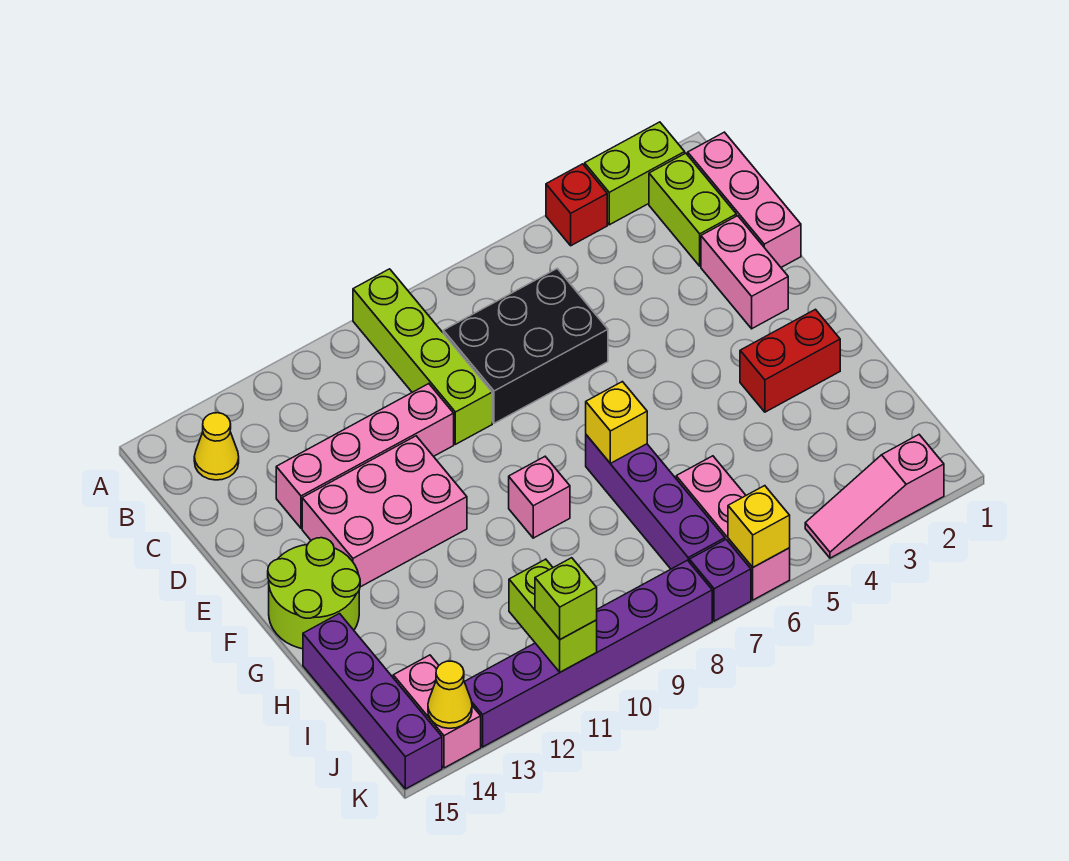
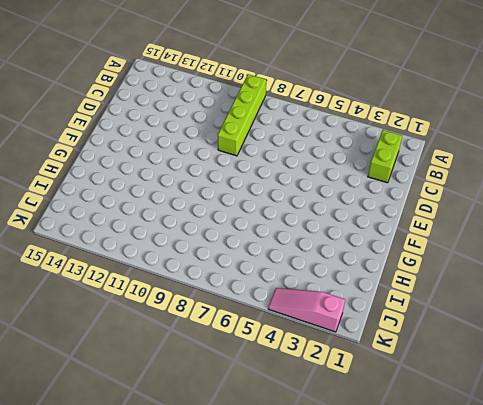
none -> lime brick A2:A3 level 1
none -> red brick A4 level 1
none -> pink brick B1:D1 level 1

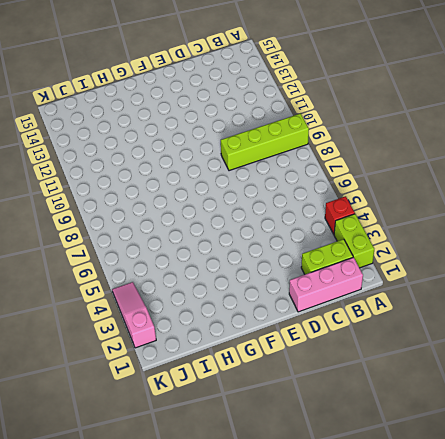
none -> yellow cone B14 level 1
none -> black brick C6:D8 level 1
none -> pink brick D2:E2 level 1

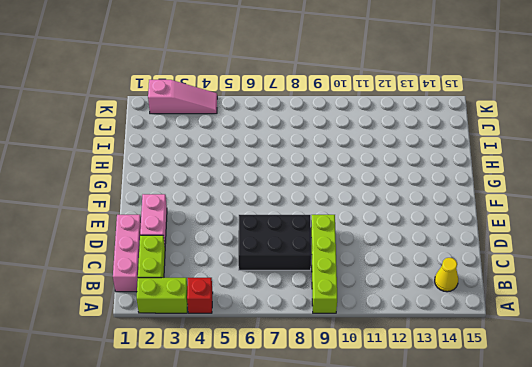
none -> pink brick D10:D13 level 1
none -> pink brick E11:F13 level 1
none -> lime round brick F14:G15 level 1

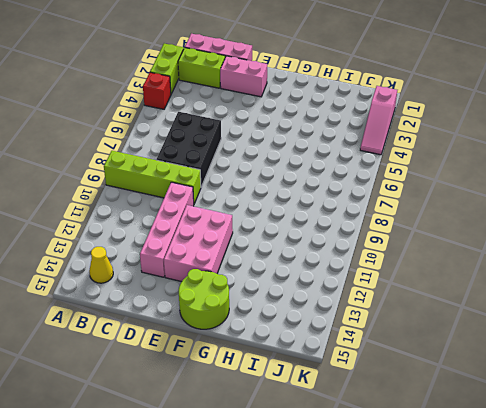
none -> red brick G2:G3 level 1
none -> purple brick G7:J7 level 1
none -> pink brick G9 level 1

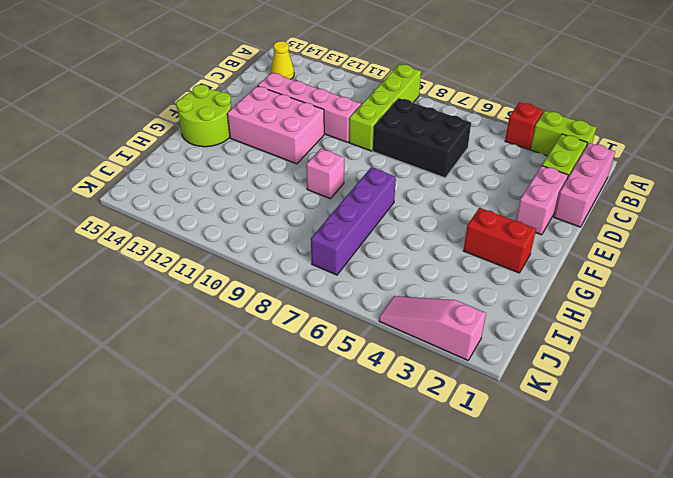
none -> purple brick H15:K15 level 1
none -> pink brick I6:K6 level 1
none -> pink brick J14:K14 level 1

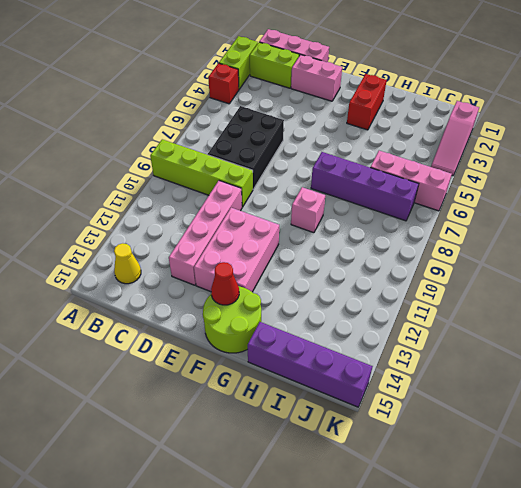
red cone F14 level 2 -> none
none -> pink brick J14:K14 level 1
none -> purple brick K7 level 1
none -> purple brick K8:K13 level 1

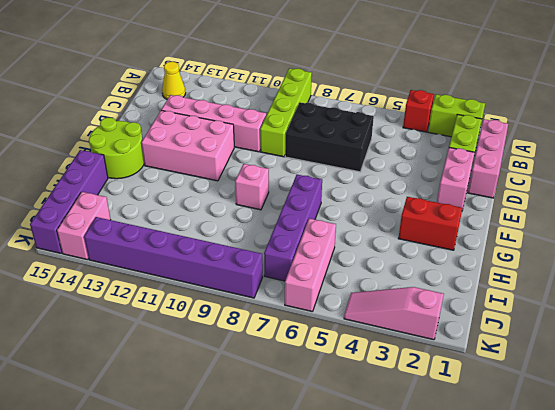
none -> purple brick K7 level 1
none -> yellow brick G7 level 2
none -> lime brick J11:K11 level 2

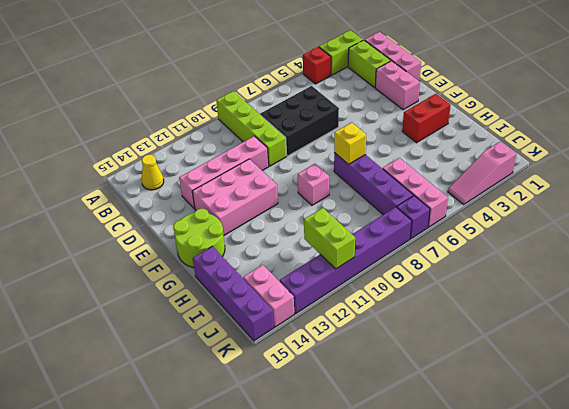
none -> yellow brick K6 level 2
none -> yellow cone K14 level 2
none -> lime brick K11 level 3

